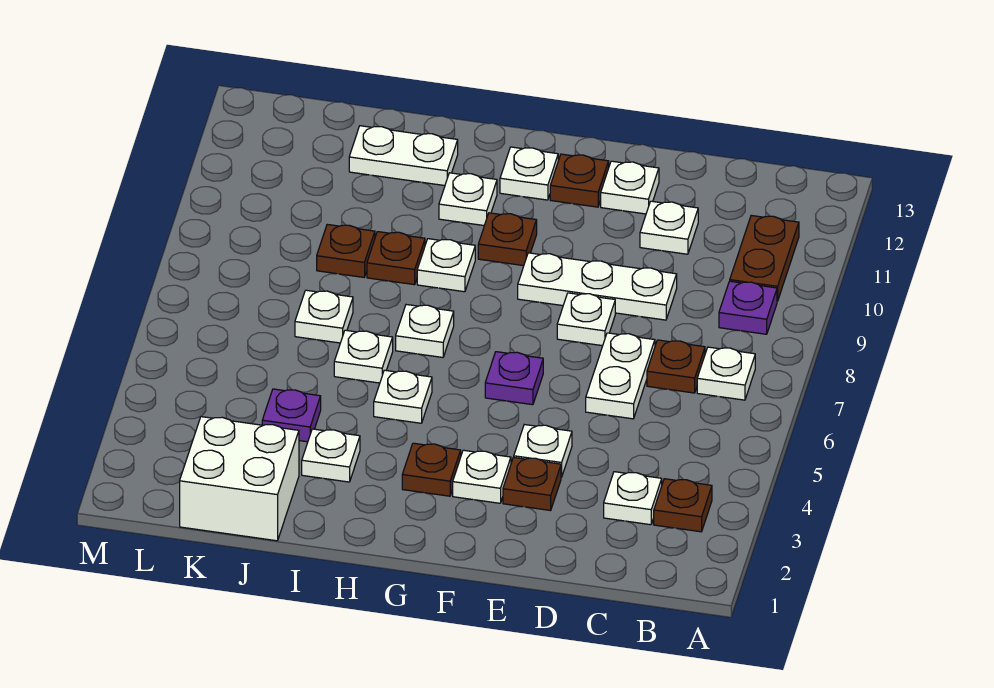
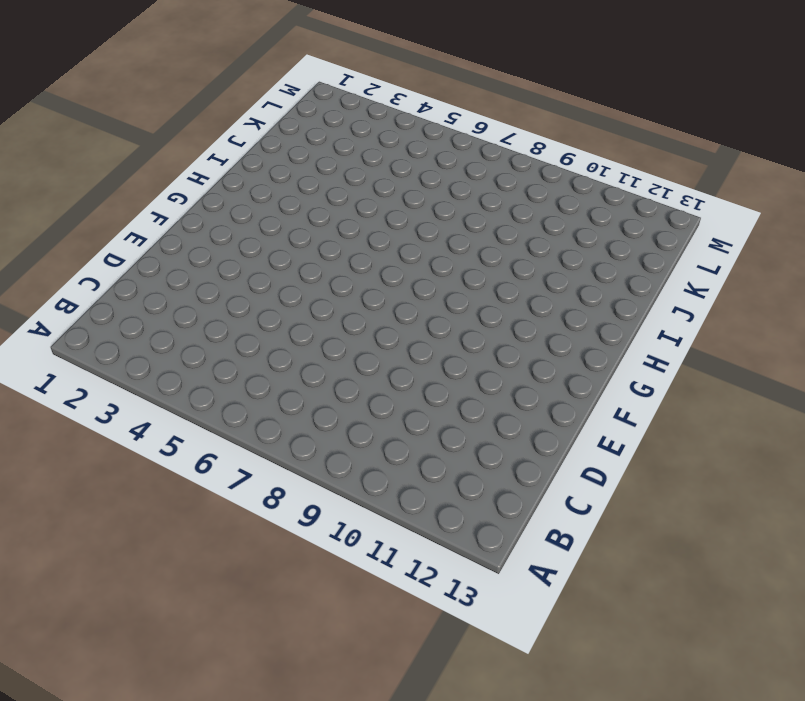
none -> brown plate B3 level 1
none -> white plate B7 level 1
none -> purple plate B9 level 1
none -> brown plate B10:B11 level 1

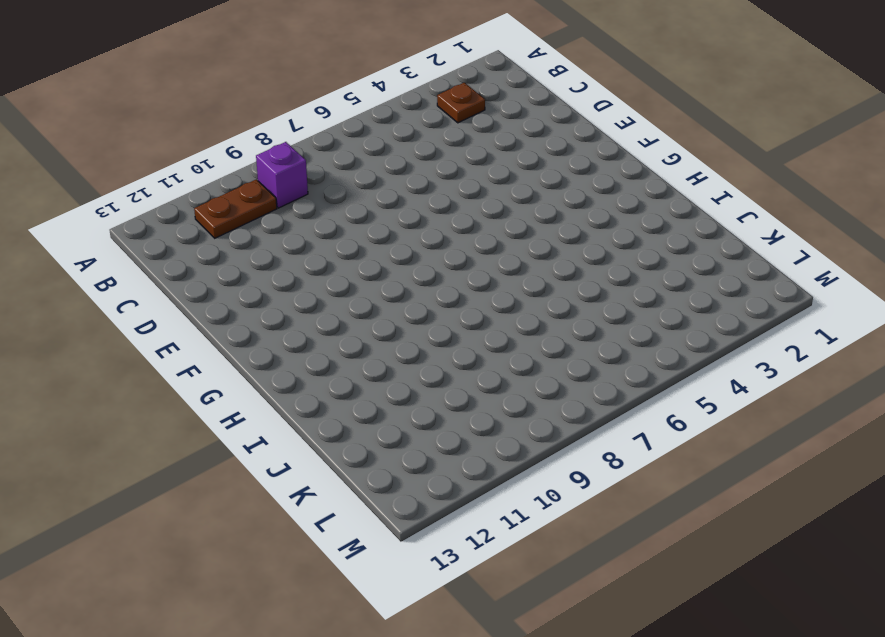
purple brick B9 level 1 -> purple plate B9 level 1
none -> white plate B7 level 1
none -> white plate C3 level 1
none -> brown plate C7 level 1
none -> white plate D6:D7 level 1

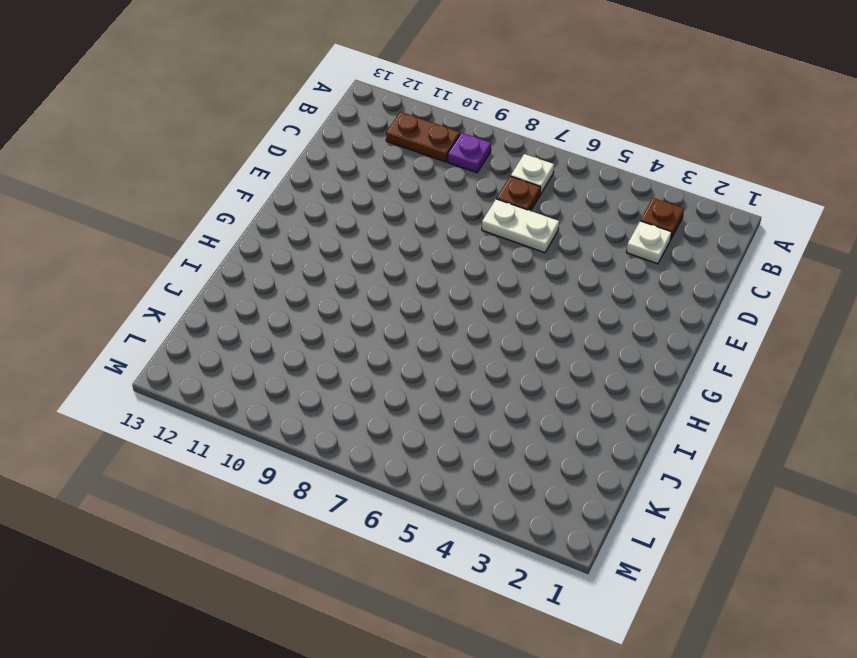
none -> white plate D9:F9 level 1
none -> white plate D11 level 1
none -> brown plate E3 level 1
none -> white plate E4 level 1

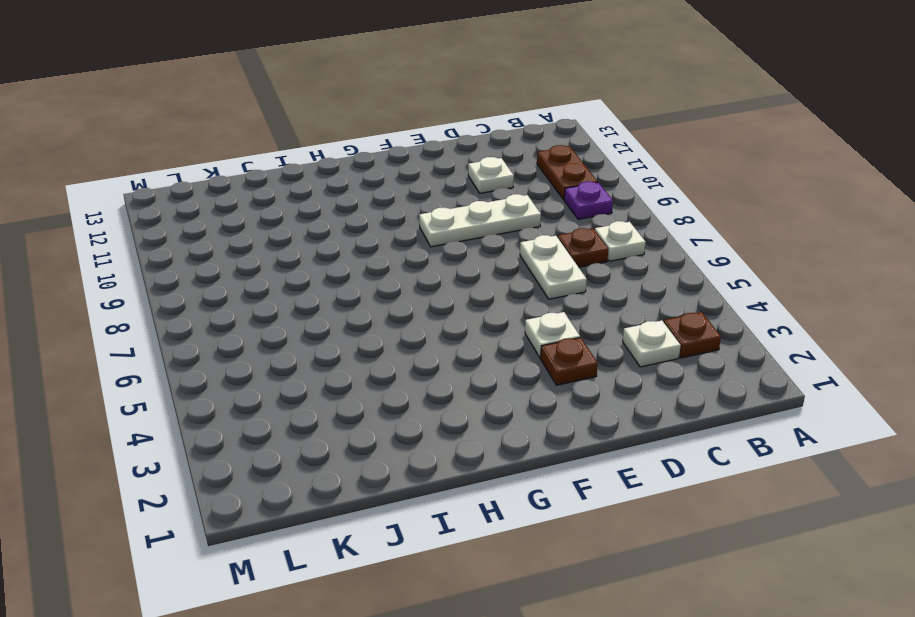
none -> white plate E8 level 1
none -> white plate E12 level 1
none -> white plate F3 level 1
none -> purple plate F6 level 1

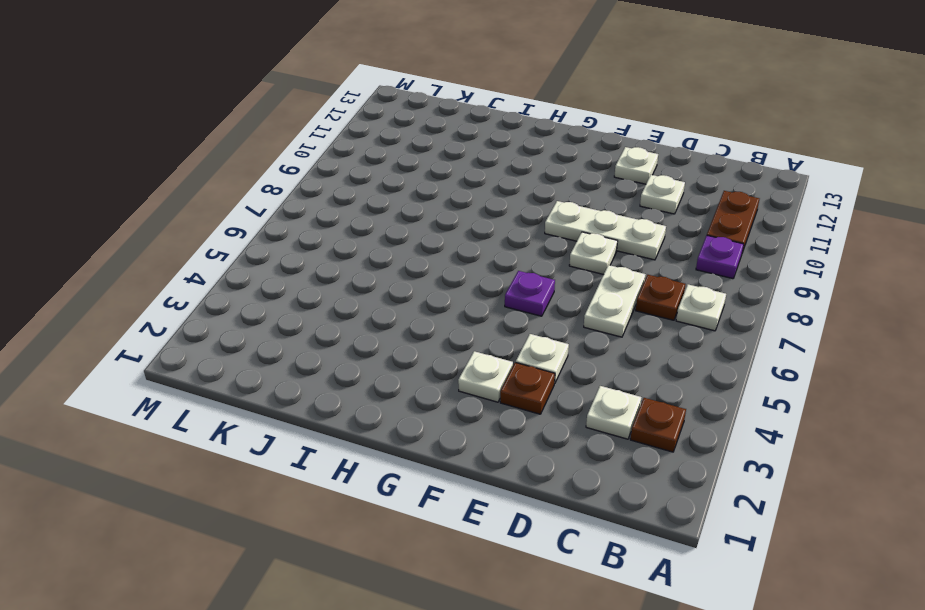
none -> brown plate F12 level 1
none -> brown plate G3 level 1
none -> brown plate G10 level 1
none -> white plate G12 level 1

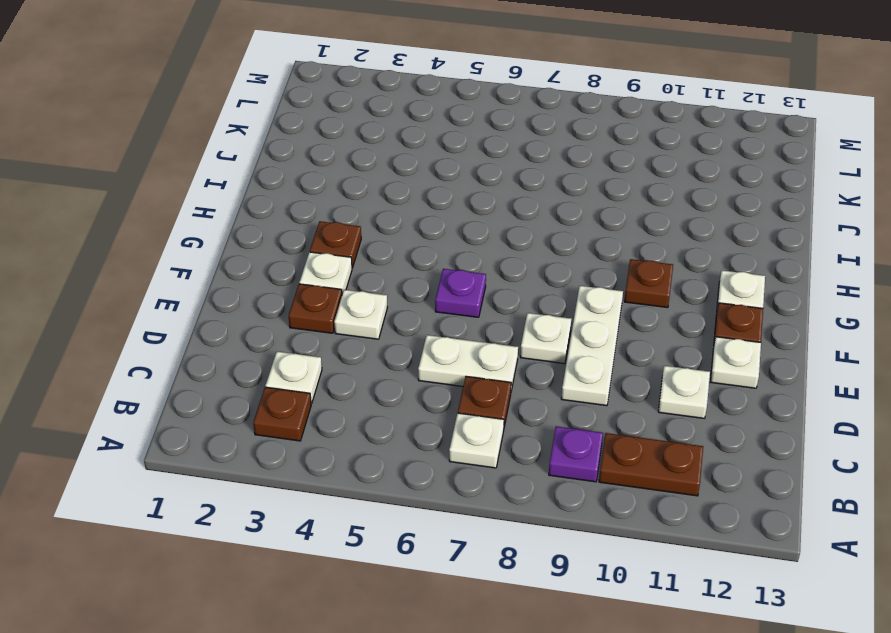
none -> white plate H5 level 1
none -> white plate H7 level 1
none -> white plate H9 level 1
none -> white plate H11 level 1

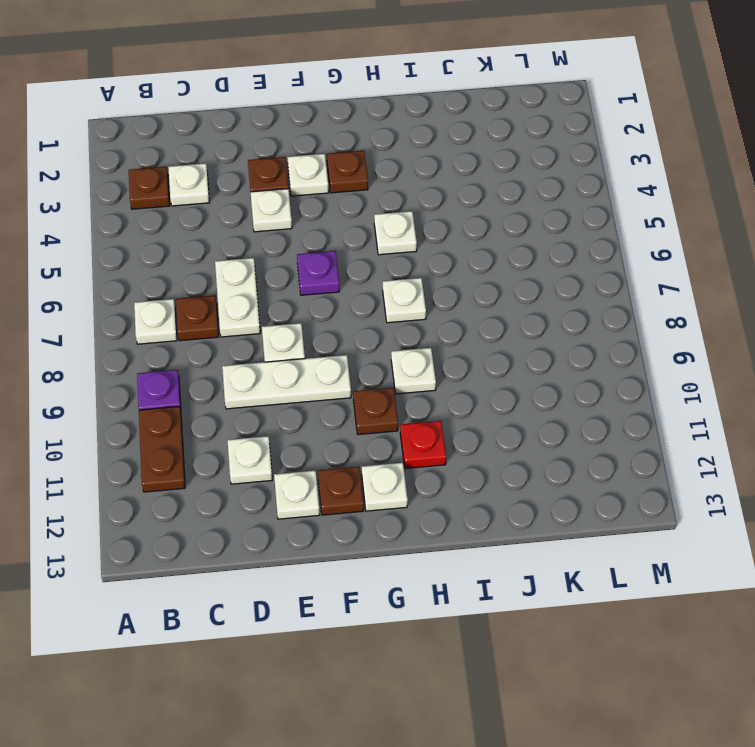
red plate H11 level 1 -> white plate H11 level 1
none -> white plate I3 level 1
none -> white plate I6 level 1
none -> brown plate I9 level 1
none -> white plate I12:J12 level 1

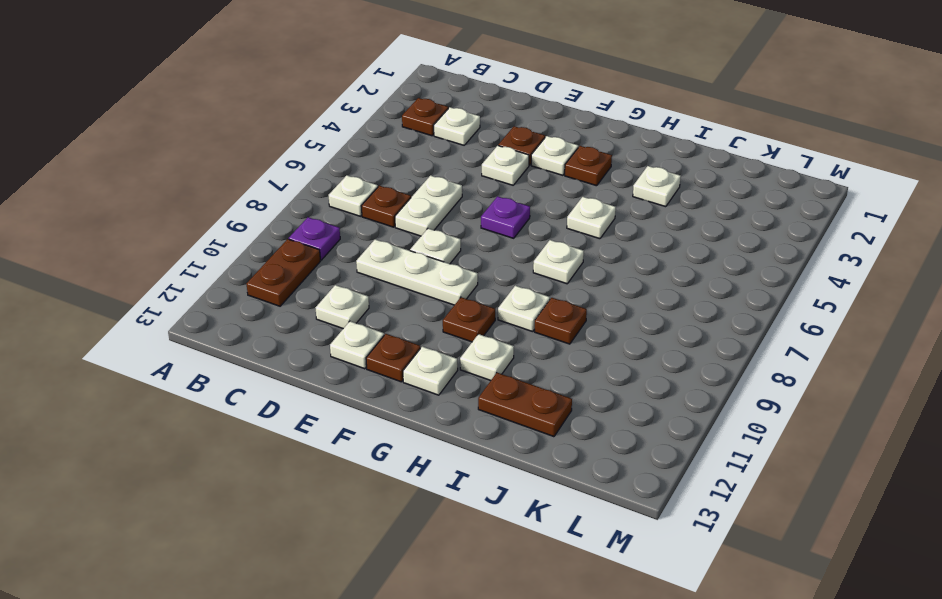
brown plate I12:J12 level 1 -> white plate I12:J12 level 1
none -> white plate I6 level 1
none -> white brick J1:K2 level 1
none -> purple plate J4 level 1
none -> white plate J7 level 1

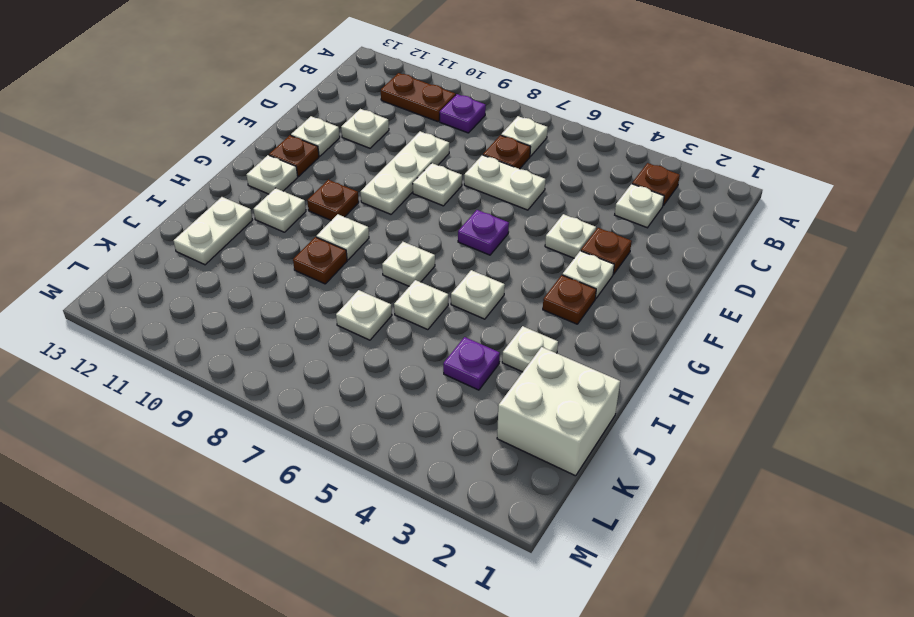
none -> brown plate J9 level 1

